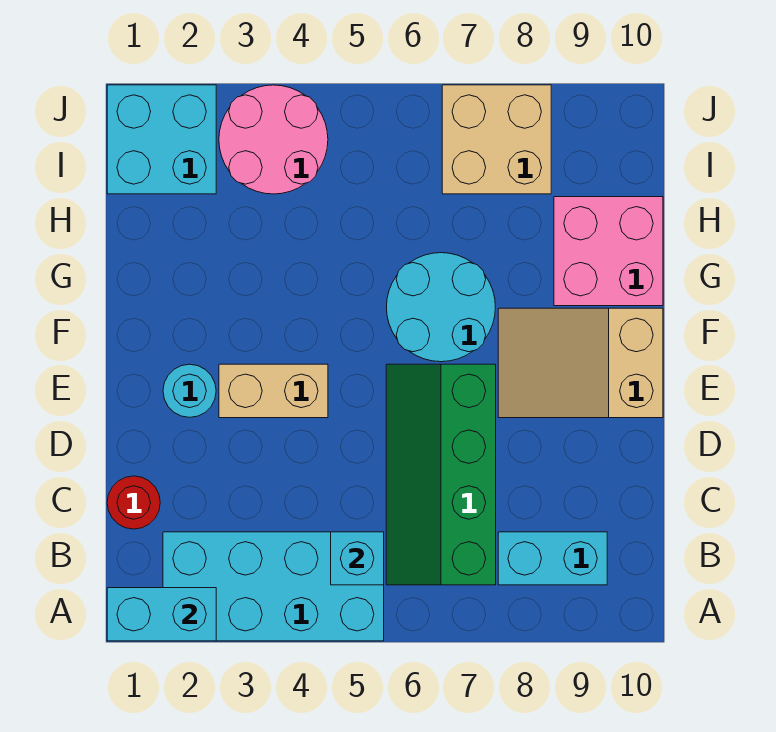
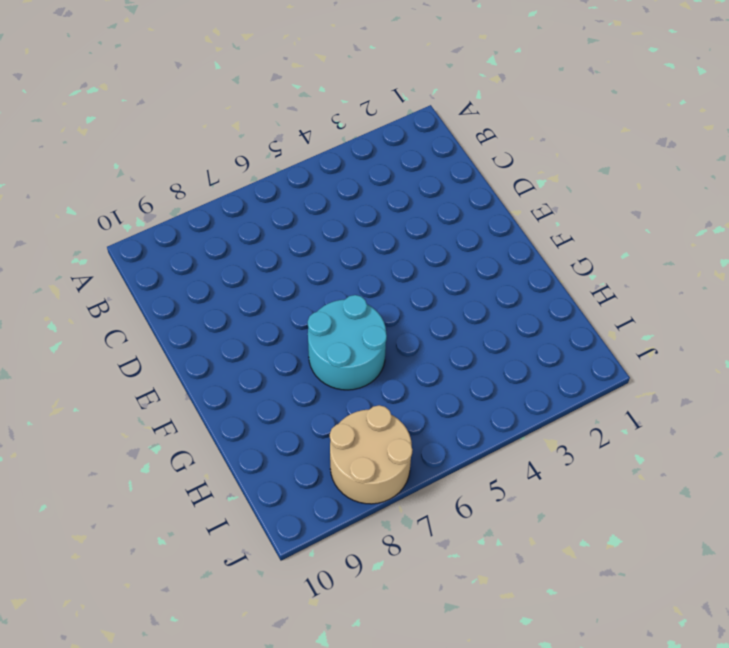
tan round brick I7:J8 level 1 -> tan brick I7:J8 level 1
none -> cyan brick A2:B5 level 1
none -> green slope B6:E7 level 1 top 7
none -> cyan brick B8:B9 level 1

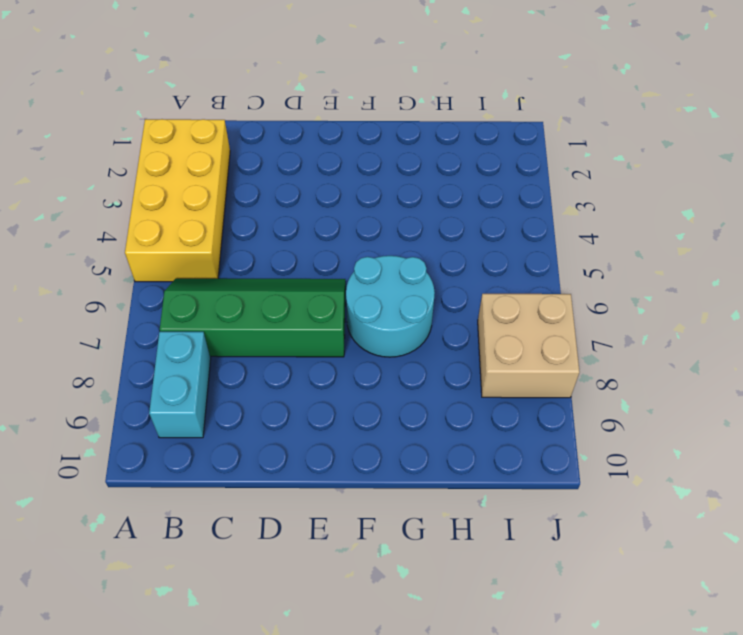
yellow brick A2:B5 level 1 -> cyan brick A2:B5 level 1
none -> red round brick C1 level 1
none -> cyan round brick E2 level 1
none -> tan brick E3:E4 level 1

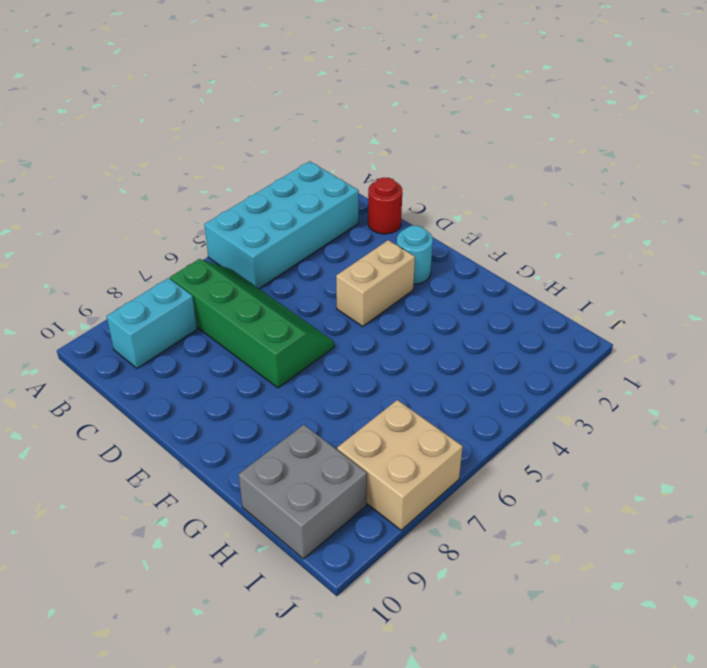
grey brick H9:I10 level 1 -> pink brick G9:H10 level 1
none -> tan slope E8:F10 level 1 top 10
none -> cyan round brick F6:G7 level 1
none -> cyan brick I1:J2 level 1

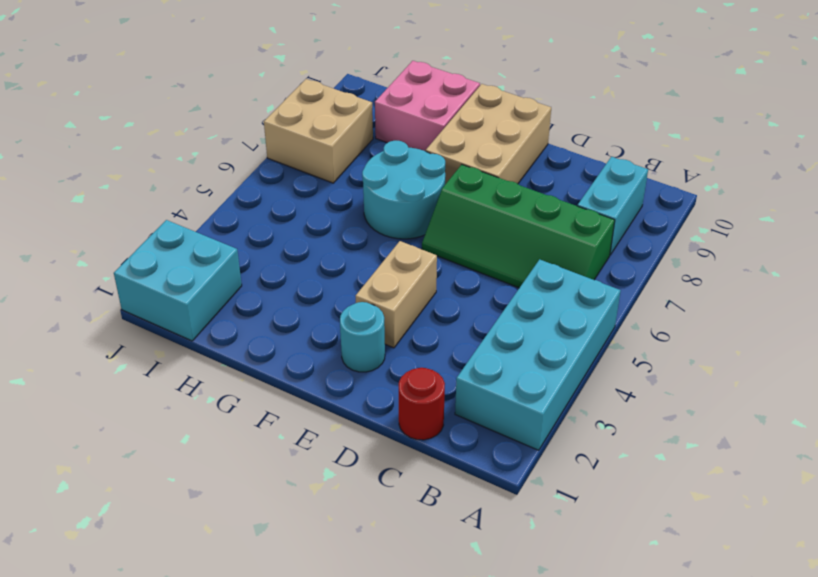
tan brick E8:F10 level 1 -> tan slope E8:F10 level 1 top 10
none -> pink round brick I3:J4 level 1
none -> cyan brick A1:A2 level 2
none -> cyan brick B5 level 2

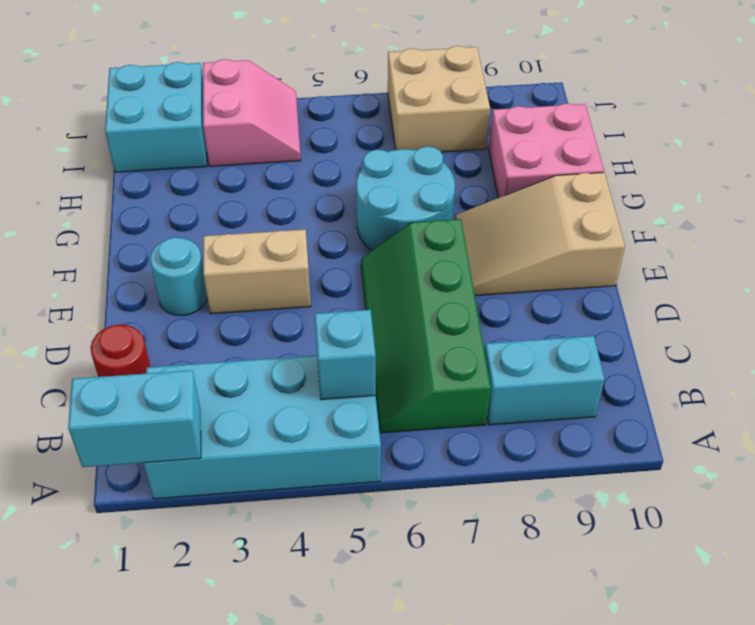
pink slope I3:J4 level 1 top 3 -> pink round brick I3:J4 level 1

